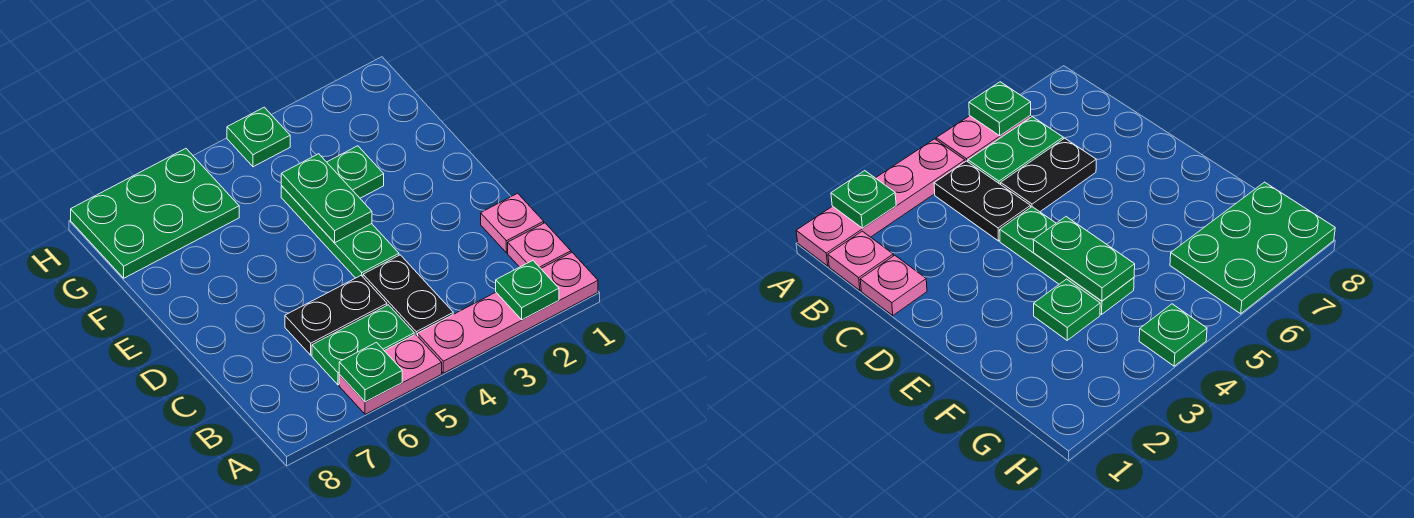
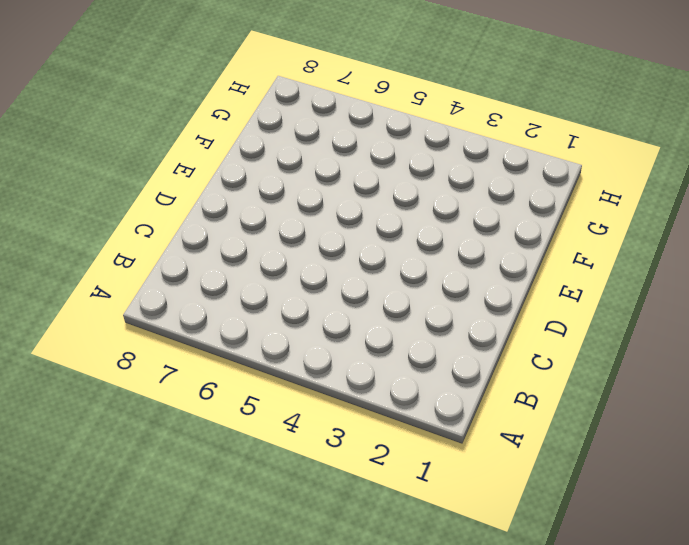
none -> pink plate A1:A4 level 1
none -> pink plate A5:A6 level 1
none -> pink plate B1 level 1

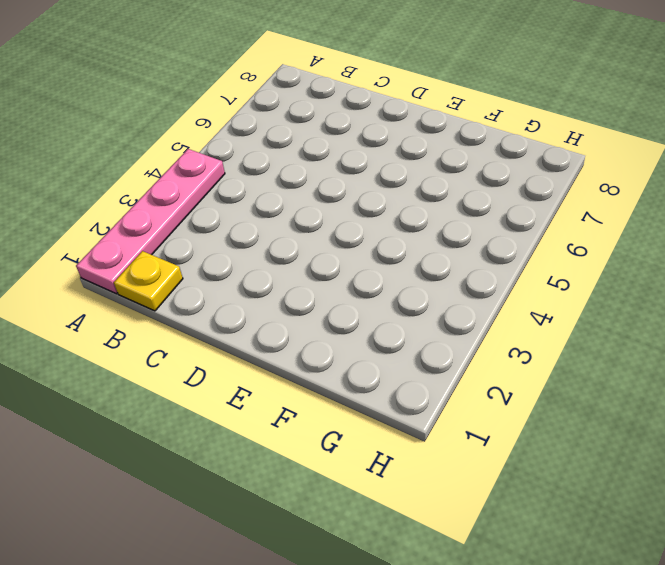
yellow plate B1 level 1 -> pink plate B1 level 1
none -> pink plate A5:A6 level 1
none -> black plate B4:C4 level 1
none -> green plate B5:B6 level 1

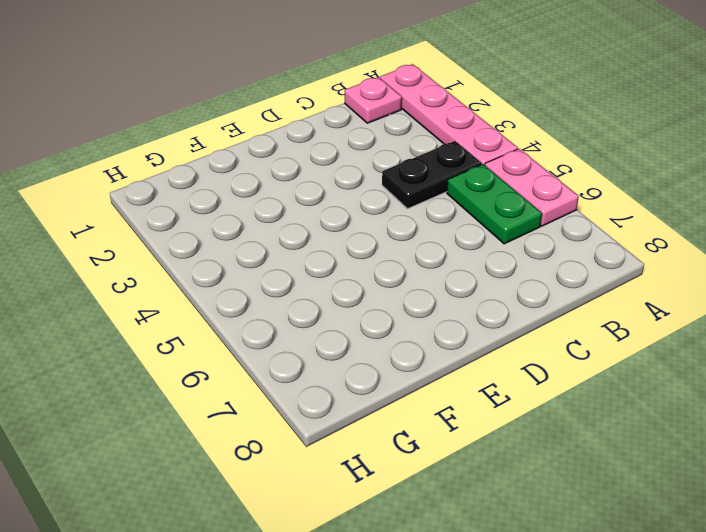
none -> pink plate C1 level 1
none -> black plate C5:C6 level 1
none -> green plate D4:F4 level 1

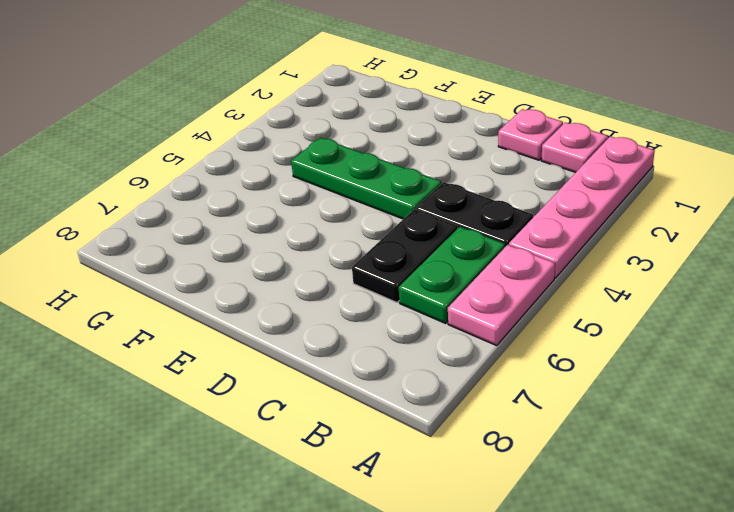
none -> green plate F3 level 1
none -> green plate G6:H8 level 1
none -> green plate H4 level 1

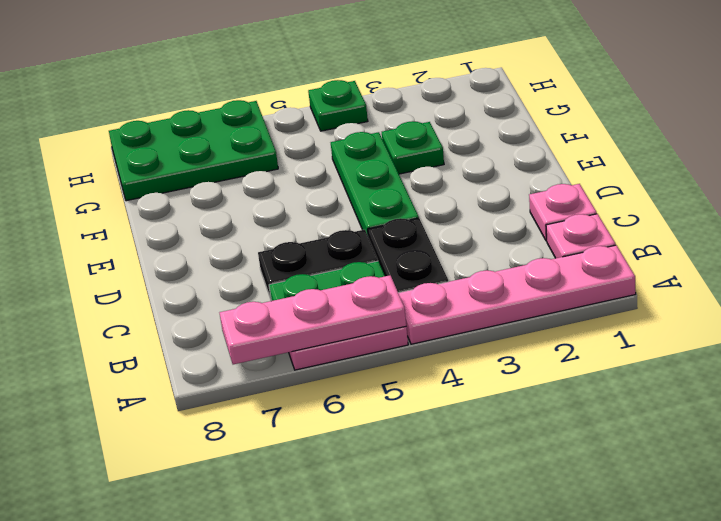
pink plate A5:A7 level 2 -> green plate A6 level 2
none -> green plate A2 level 2
none -> green plate E4:F4 level 2

